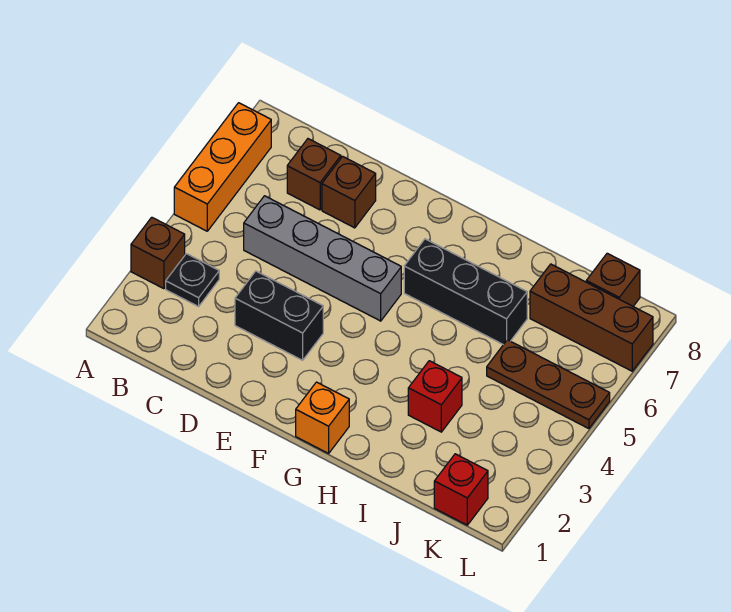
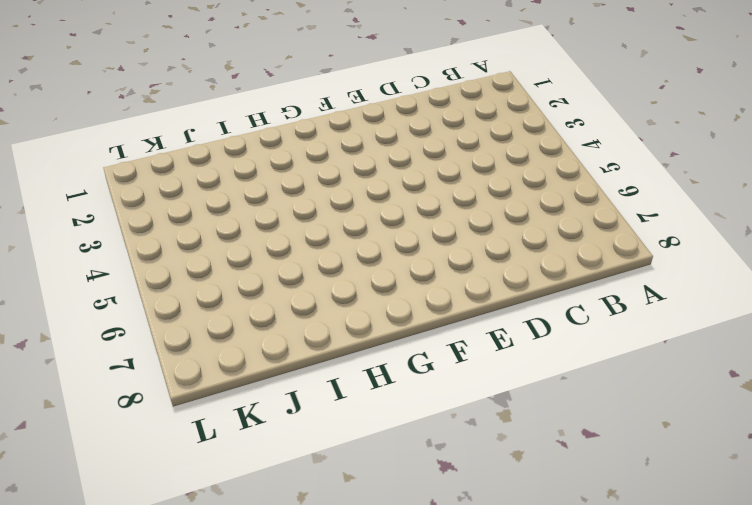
none -> brown brick A3 level 1
none -> orange brick A5:A7 level 1
none -> black plate B3 level 1

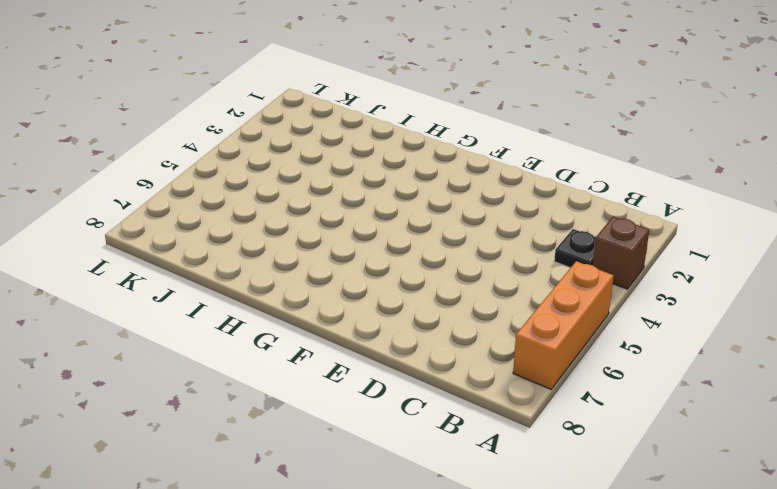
none -> grey brick C5:F5 level 1
none -> brown brick C7 level 1
none -> black brick D3:E3 level 1

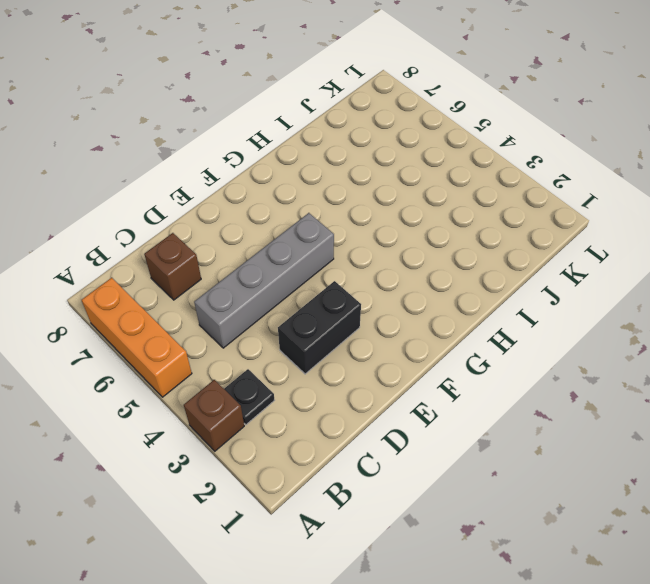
none -> brown brick D7 level 1
none -> orange brick G1 level 1
none -> black brick G6:I6 level 1

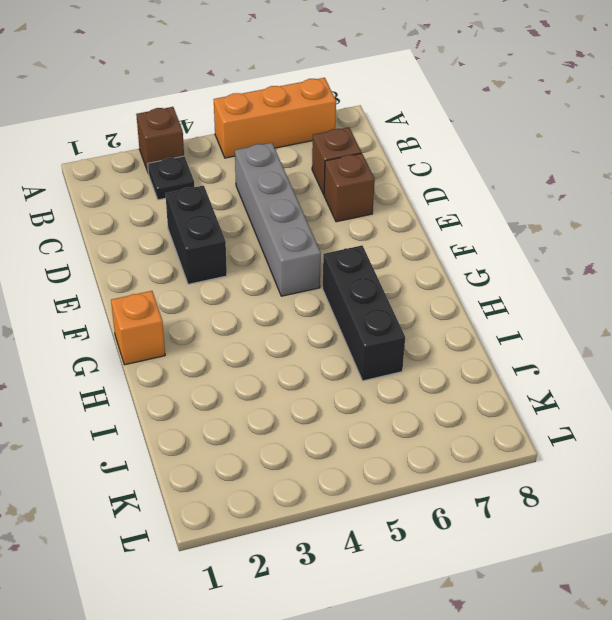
none -> red brick I3 level 1
none -> brown plate J5:L5 level 1
none -> brown brick J7:L7 level 1

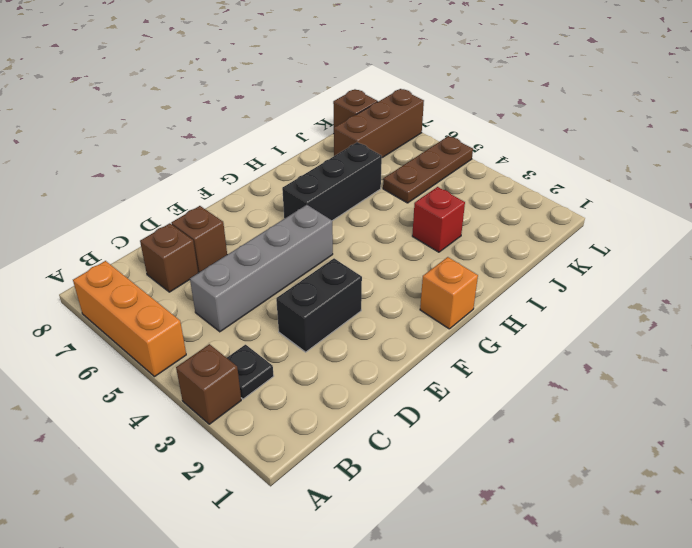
none -> red brick K1 level 1

